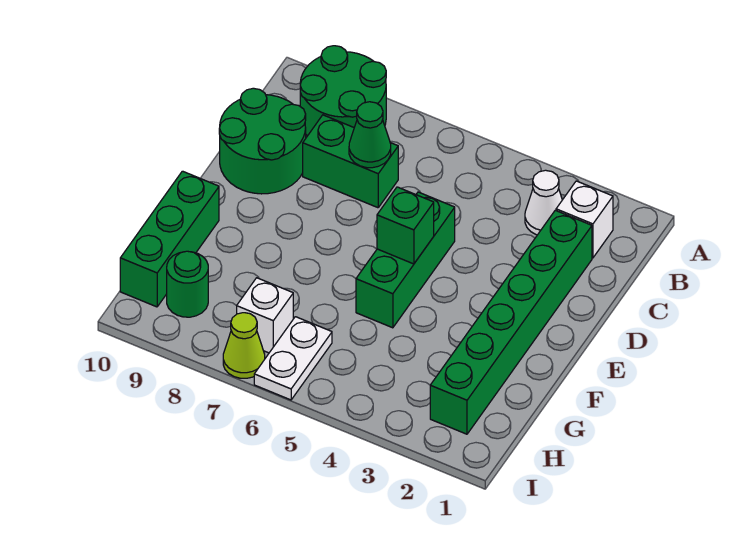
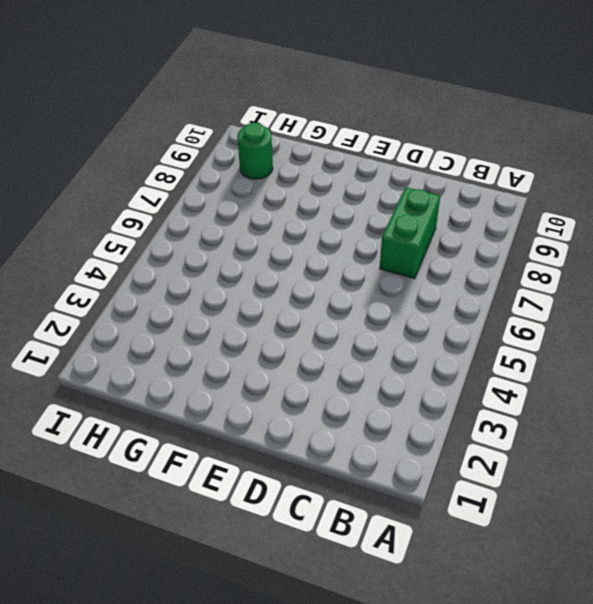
none -> green round brick A8:B9 level 1
none -> white brick B2 level 1
none -> white cone B3 level 1

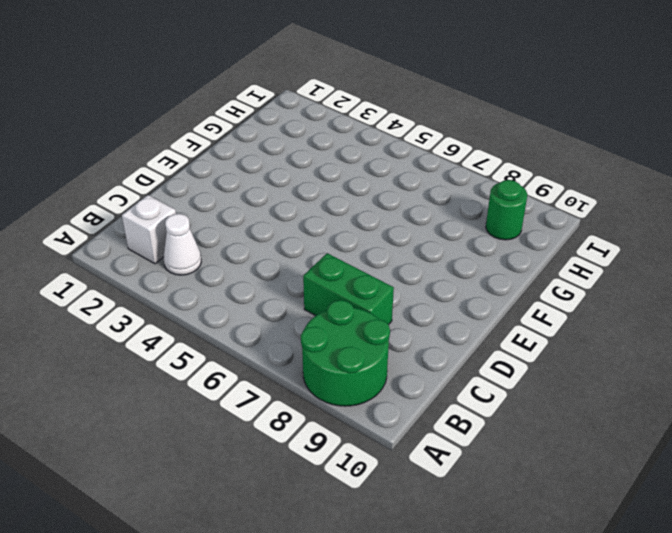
none -> green brick C2:H2 level 1
none -> green round brick C9:D10 level 1
none -> green brick D5:F5 level 1

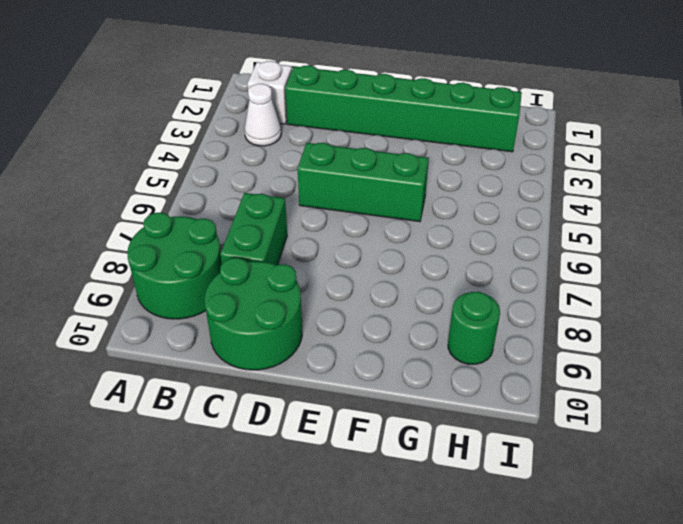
none -> green brick F10:H10 level 1
none -> white plate H6:I6 level 1
none -> white brick H7 level 1

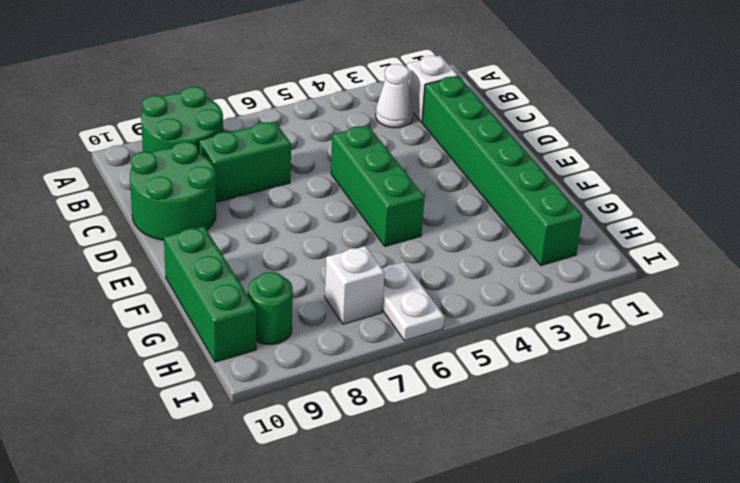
none -> lime cone I7 level 1
none -> green cone C7 level 2
none -> green brick E5 level 2

